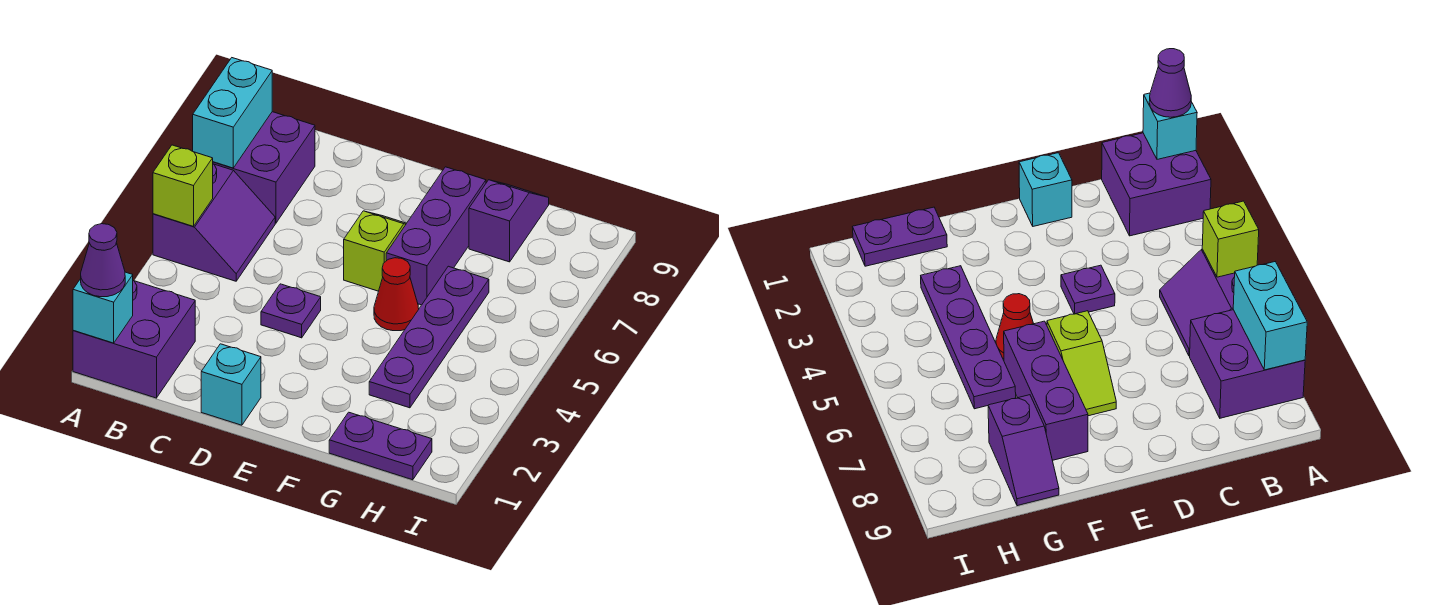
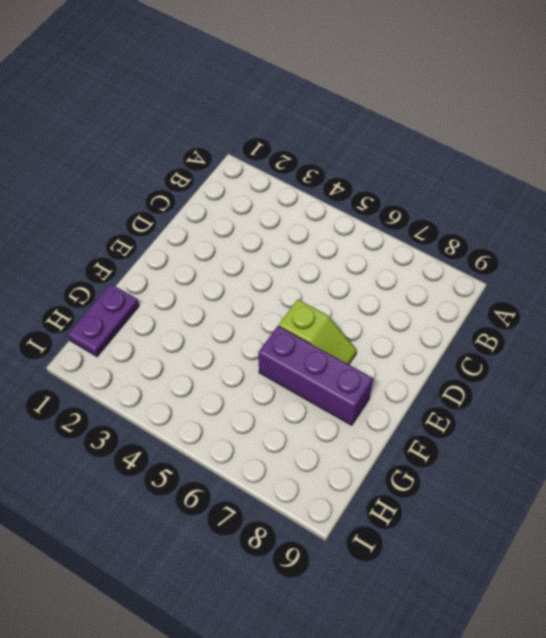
none -> purple brick A1:B2 level 1
none -> purple slope A5:B6 level 1 top A
none -> purple brick A7:B8 level 1

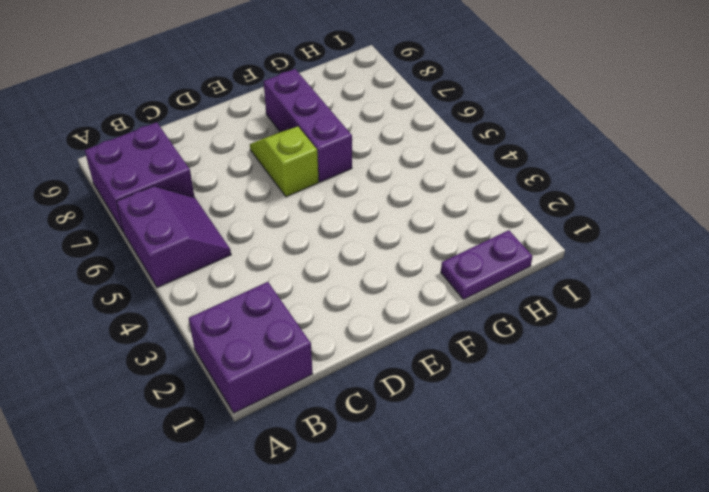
none -> cyan brick D1 level 1
none -> purple plate D4 level 1
none -> red cone F5 level 1

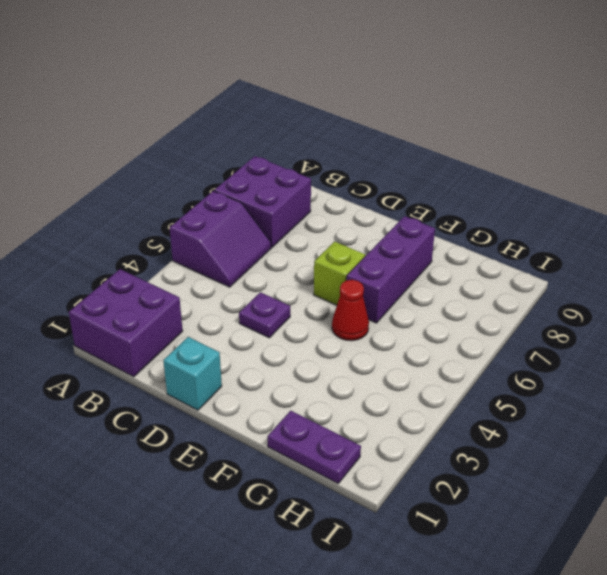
none -> purple plate G3:G6 level 1
none -> purple slope G8:G9 level 1 top 8
none -> cyan brick A1 level 2

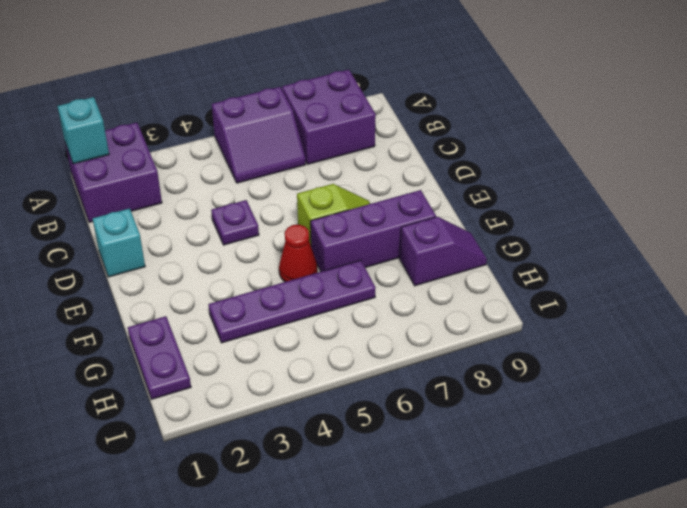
none -> lime brick A5 level 2
none -> cyan brick A7:A8 level 2
none -> purple cone A1 level 3

